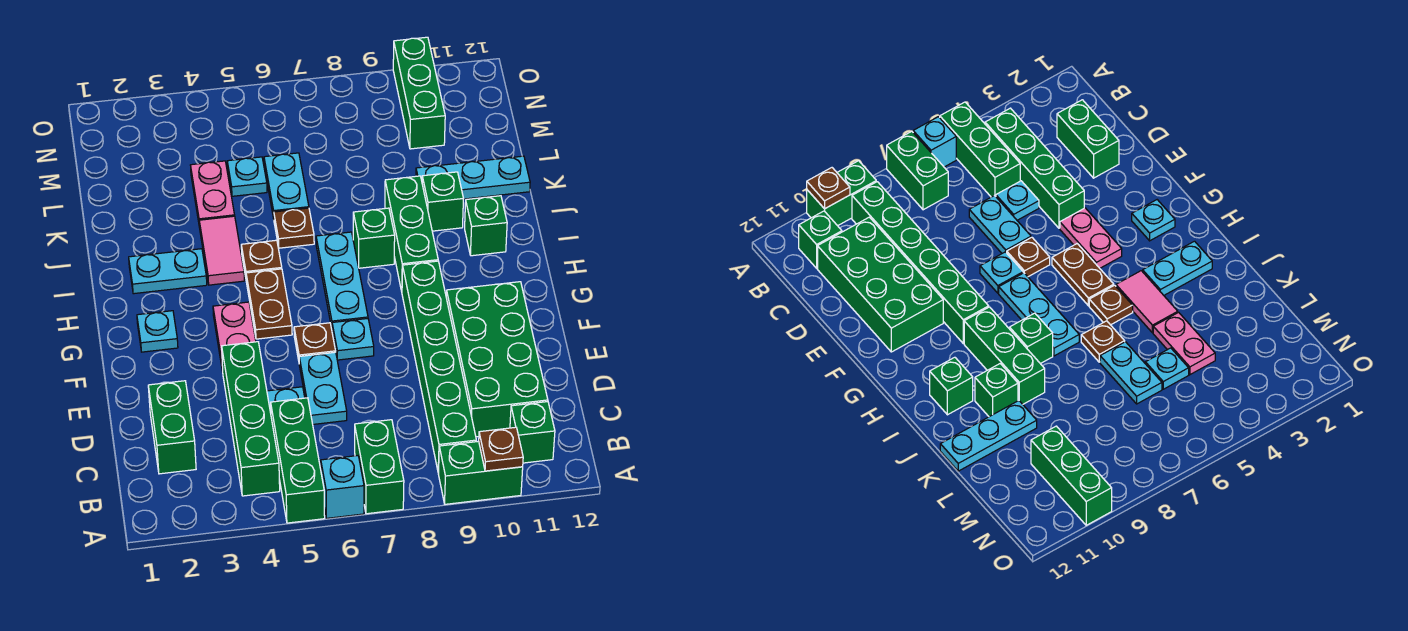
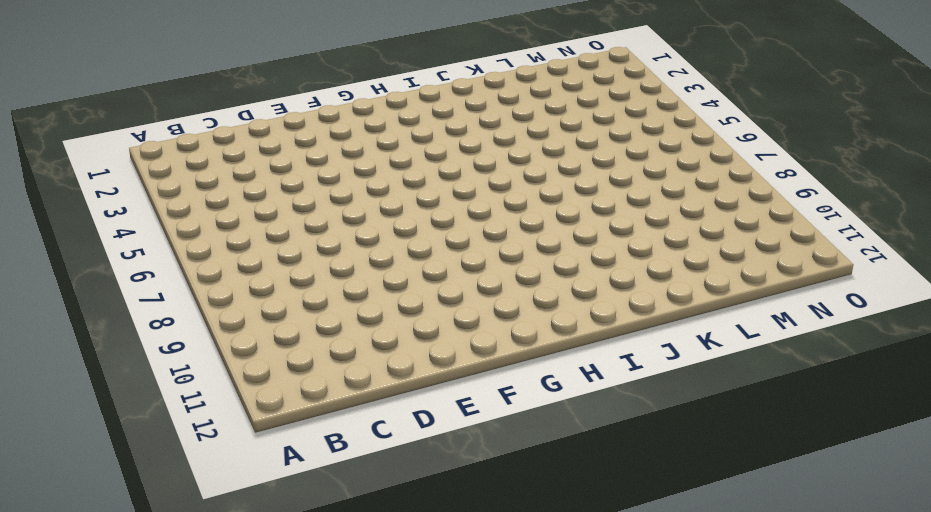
none -> green brick A5:C5 level 1
none -> cyan brick A6 level 1
none -> green brick A7:B7 level 1
none -> green brick A9:A10 level 1

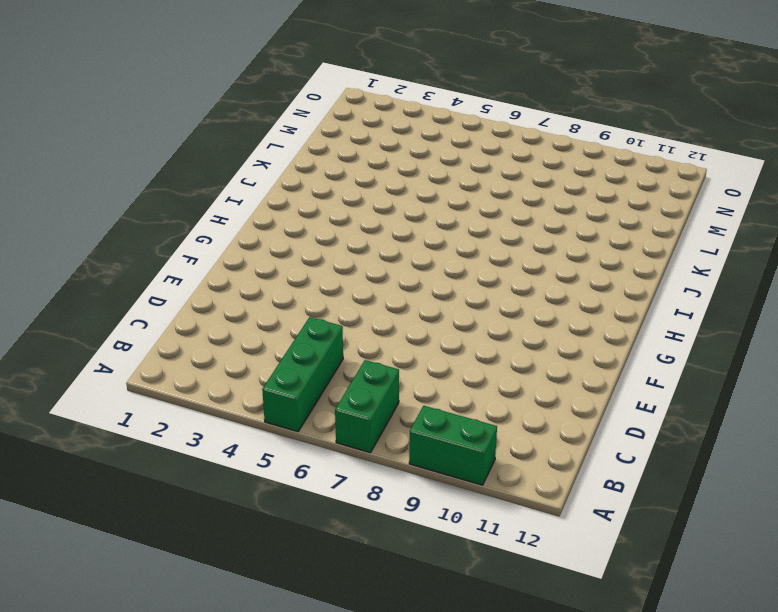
none -> cyan brick A6 level 1
none -> green brick B4:E4 level 1
none -> green brick B9:G9 level 1
none -> green brick B11 level 1

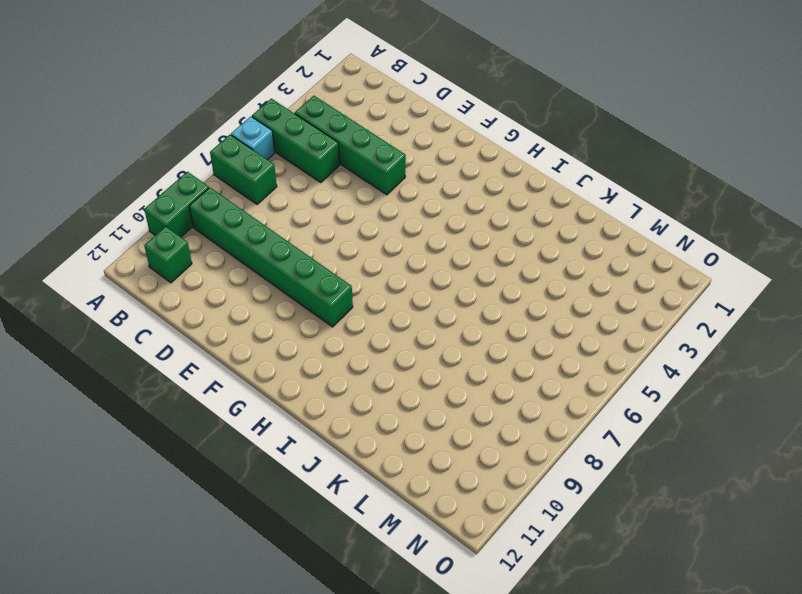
none -> green brick C2:D2 level 1
none -> green brick C10:F11 level 1
none -> cyan plate D5 level 1
none -> cyan plate D6:E6 level 1

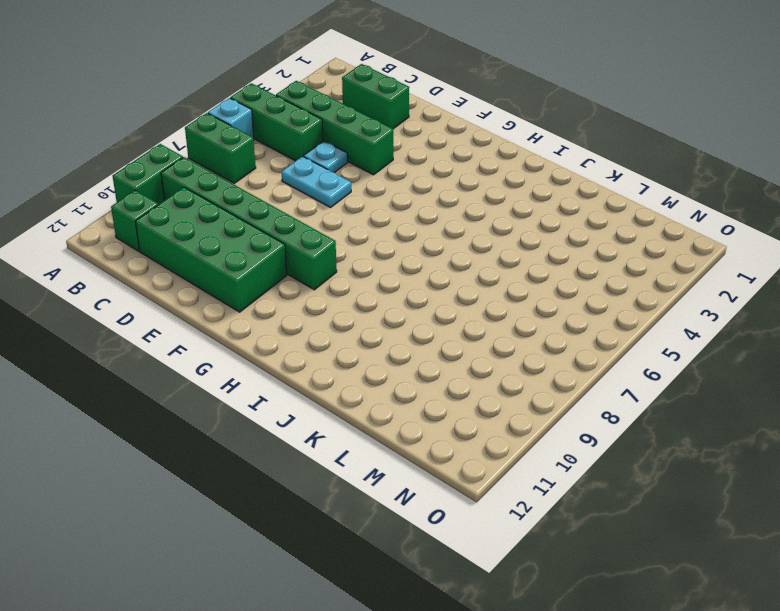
none -> pink plate F4:G4 level 1
none -> brown plate F6 level 1
none -> cyan plate F7 level 1
none -> cyan plate G2 level 1

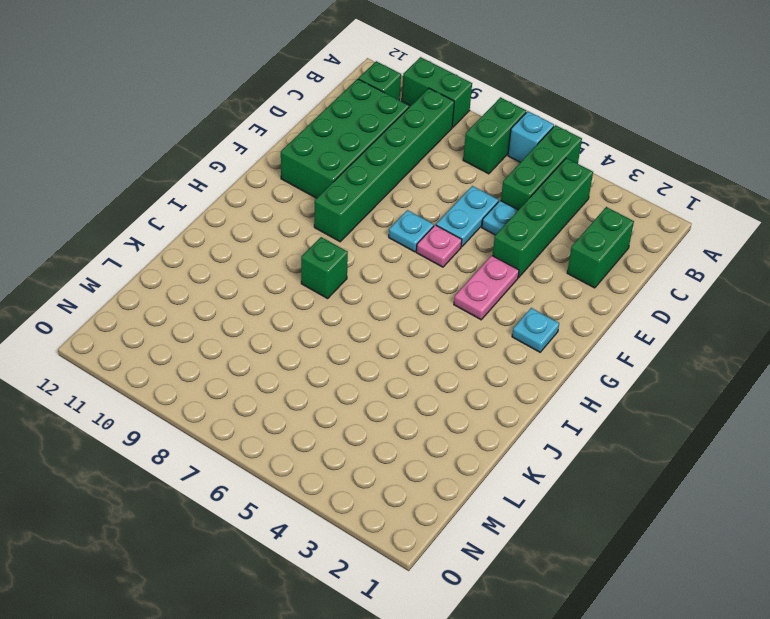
pink plate F6 level 1 -> brown plate F6 level 1
none -> brown plate G5:H5 level 1
none -> cyan plate G7:I7 level 1
none -> green brick H9:J9 level 1
none -> cyan plate I2:I3 level 1

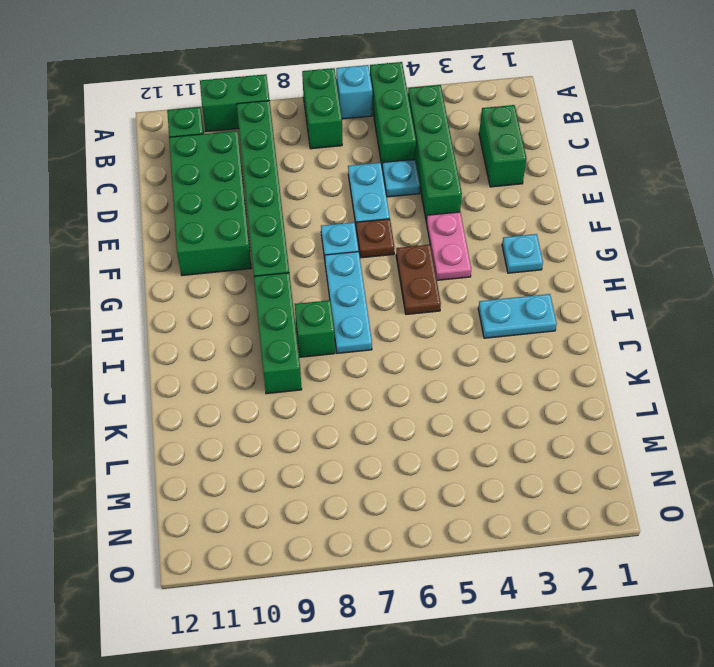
none -> pink tile I4:J4 level 1
none -> brown plate I5 level 1
none -> green brick I11 level 1
none -> brown plate J6 level 1

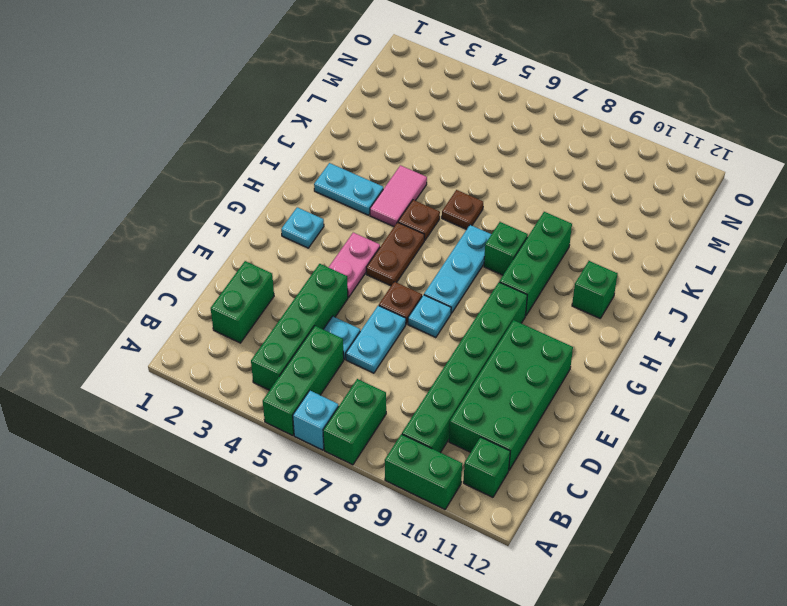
none -> green brick J10 level 1
none -> pink plate K4:L4 level 1
none -> cyan plate K6:L6 level 1
none -> cyan plate K10:K12 level 1

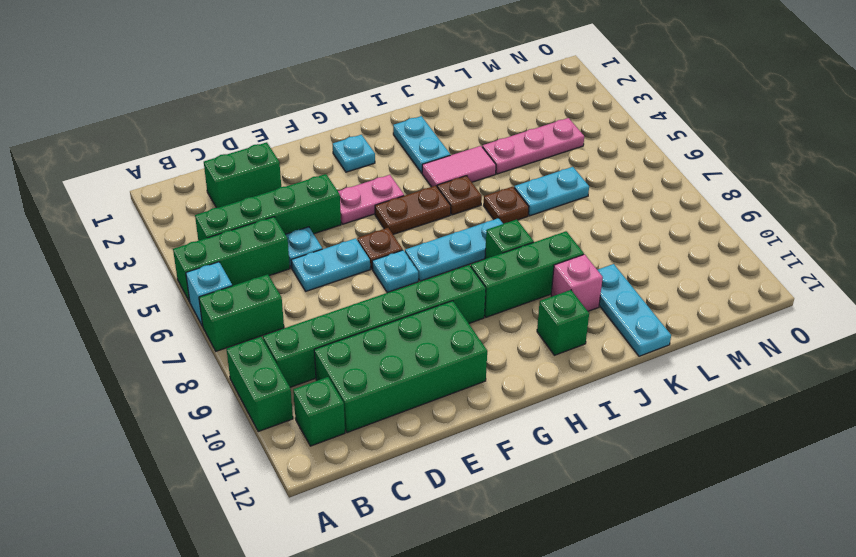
pink brick J10 level 1 -> green brick J10 level 1
pink plate K4:M4 level 1 -> pink plate K4:L4 level 1
none -> cyan plate L5 level 1
none -> green brick M10:O10 level 1
none -> brown plate A10 level 2

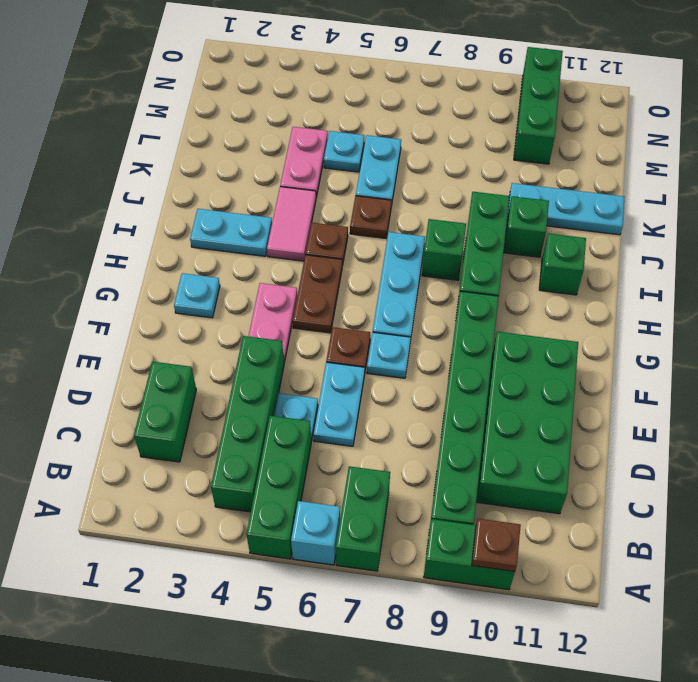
none -> green brick B11 level 1

